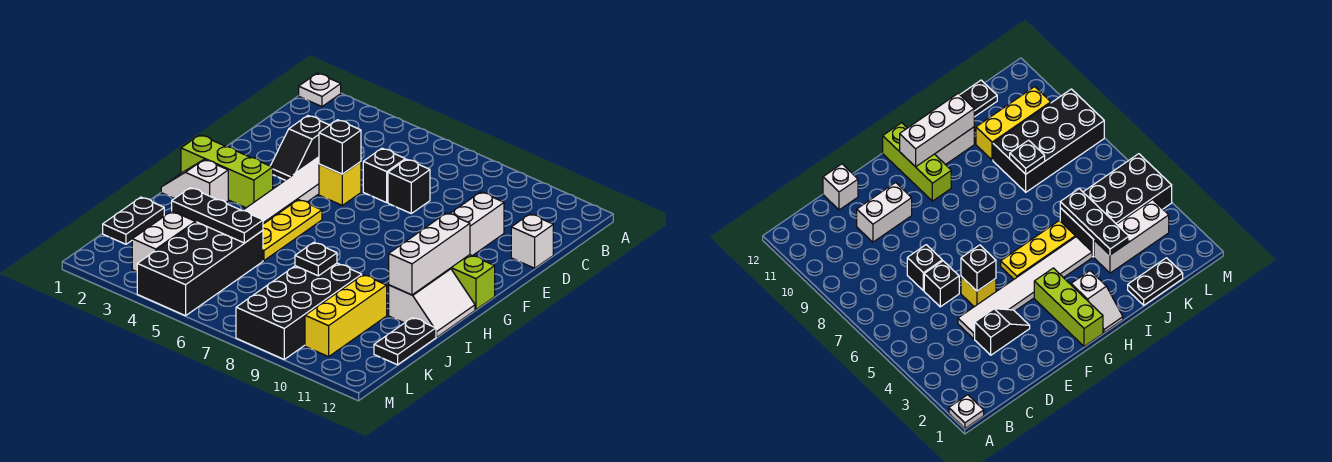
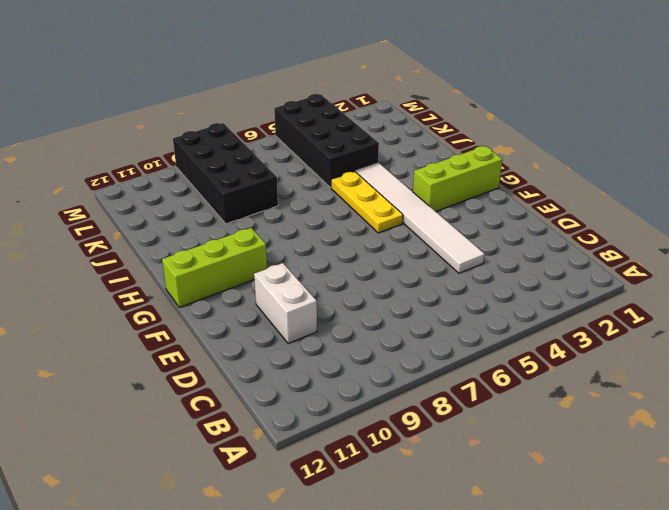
none -> white plate A1 level 1
none -> black slope D3:E3 level 1 top D
none -> black brick D6 level 1

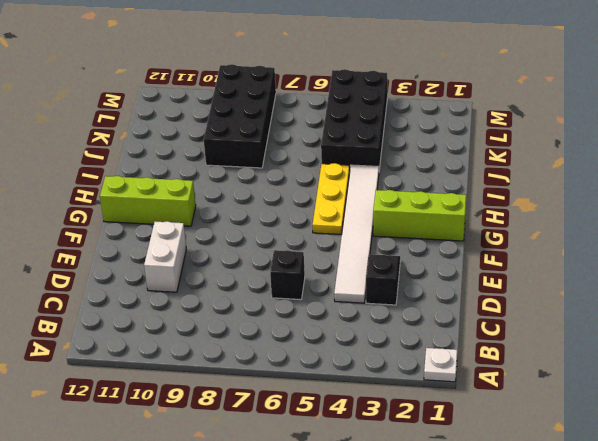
none -> black brick D7 level 1
none -> white brick D12 level 1
none -> yellow brick E5 level 1

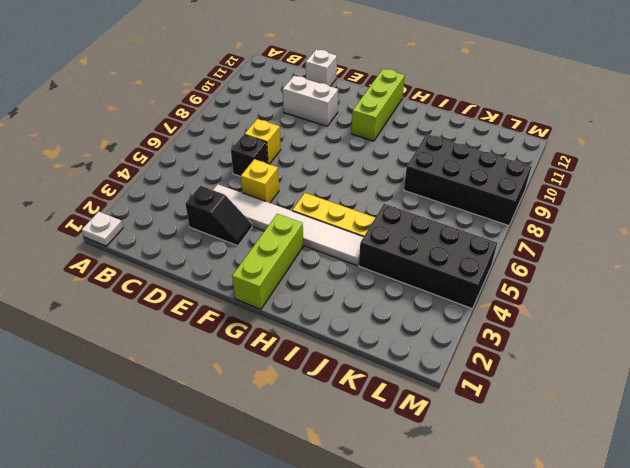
yellow brick D7 level 1 -> black brick D7 level 1
none -> white slope H1:H2 level 1 top 2
none -> white slope H11:I12 level 1 top 11
none -> black plate J1:K1 level 1

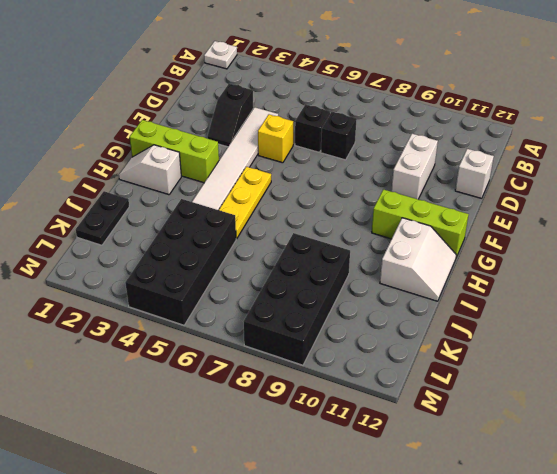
none -> white brick J3:L3 level 1
none -> yellow brick J10:L10 level 1
none -> black plate J12:K12 level 1

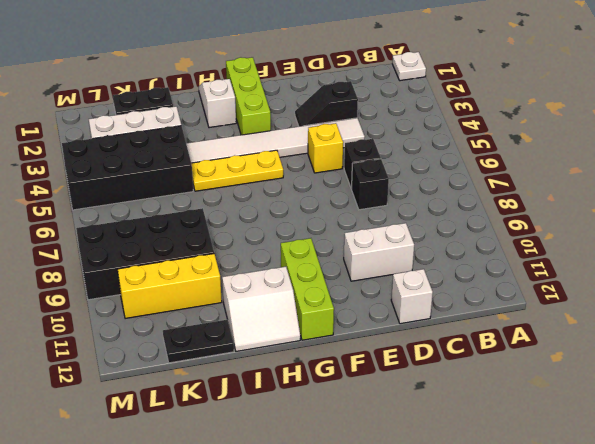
none -> black brick E5 level 2
none -> white brick G11:I11 level 2
none -> black plate J3:J5 level 2

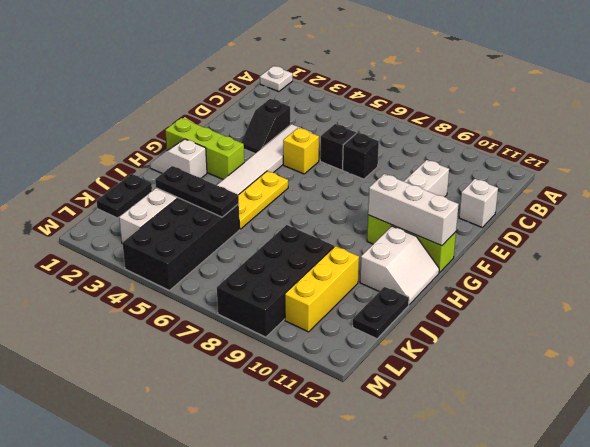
white brick G10:G12 level 2 -> white brick G11:I11 level 2
none -> black brick E5 level 2
none -> black plate J8 level 2

